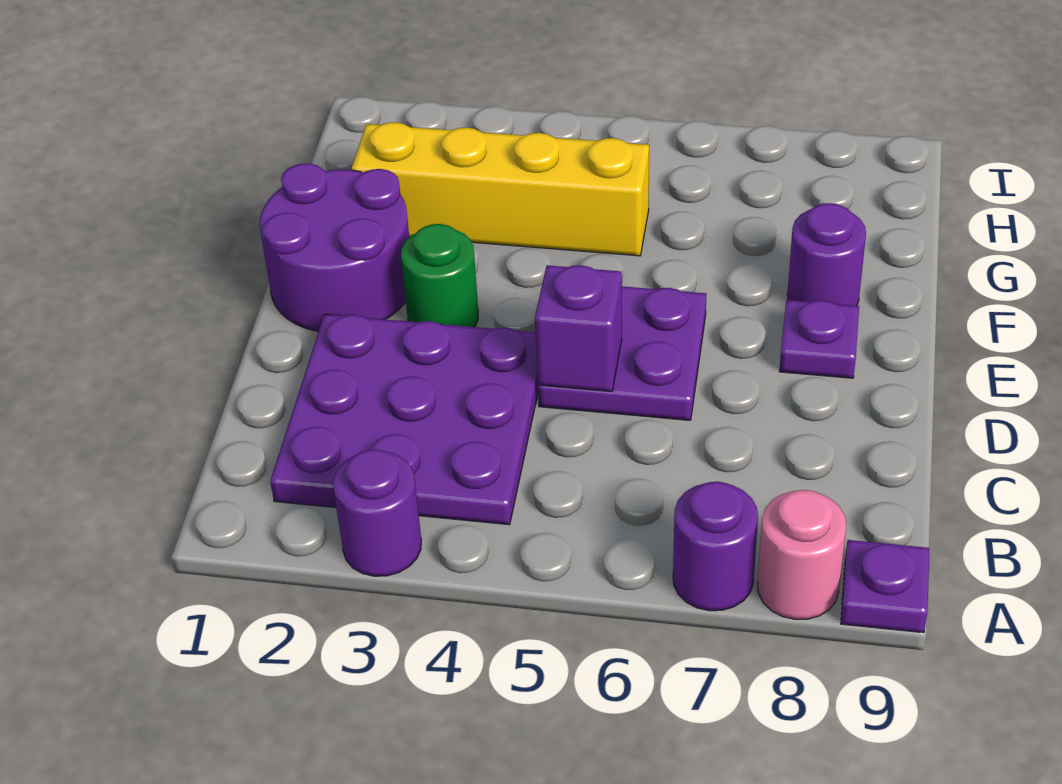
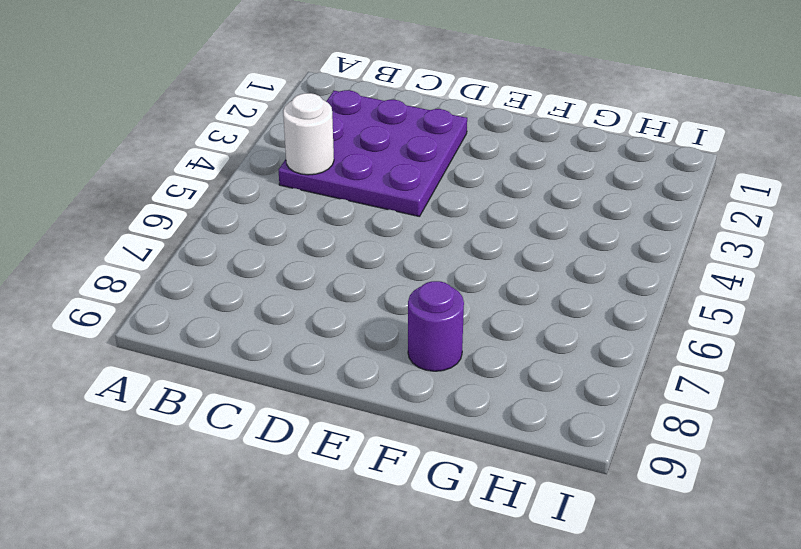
white round brick B4 level 2 -> none
none -> purple round brick A3 level 1
none -> purple round brick A7 level 1
none -> pink round brick A8 level 1

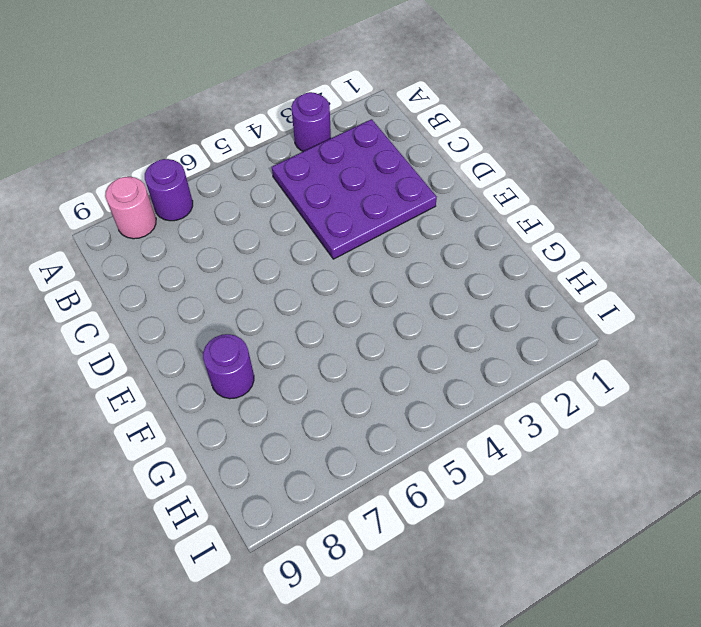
none -> purple plate A9 level 1
none -> purple plate D5:E6 level 1
none -> purple round brick E1:F2 level 1

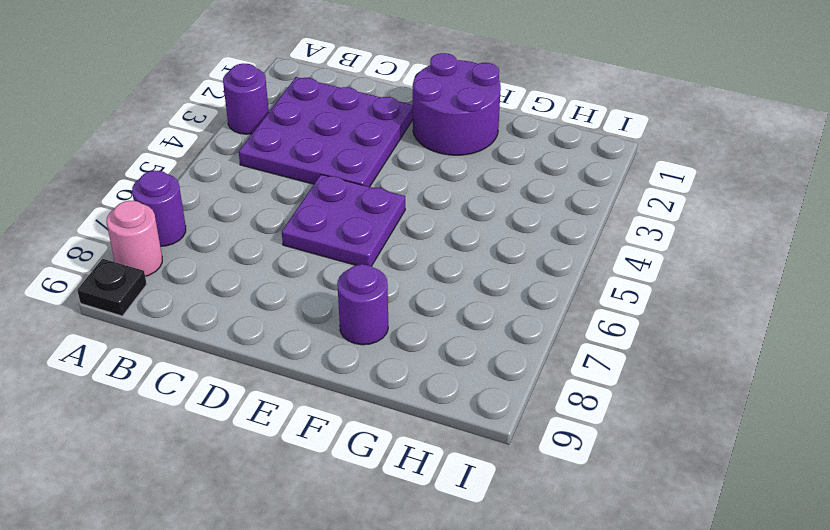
black plate A9 level 1 -> purple plate A9 level 1
none -> green round brick E3 level 1
none -> purple plate E8 level 1
none -> yellow brick G2:G5 level 1

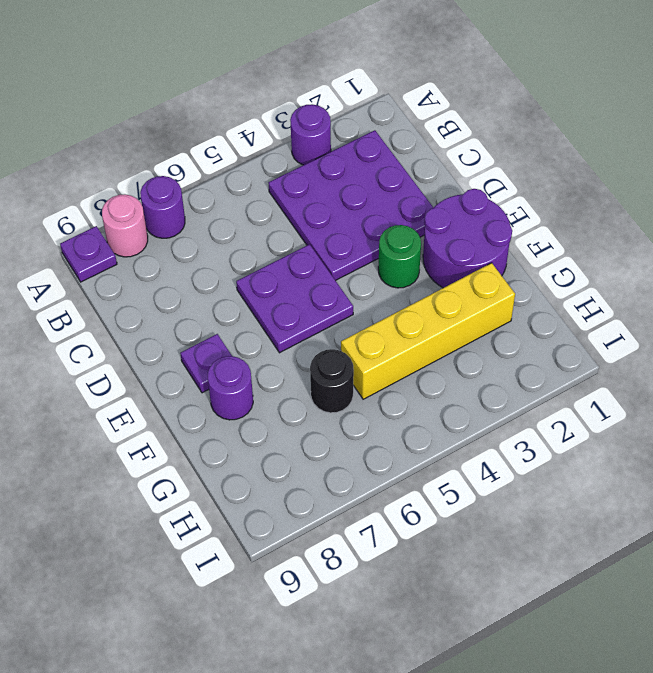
black round brick G6 level 1 -> none
none -> purple brick D5 level 2

